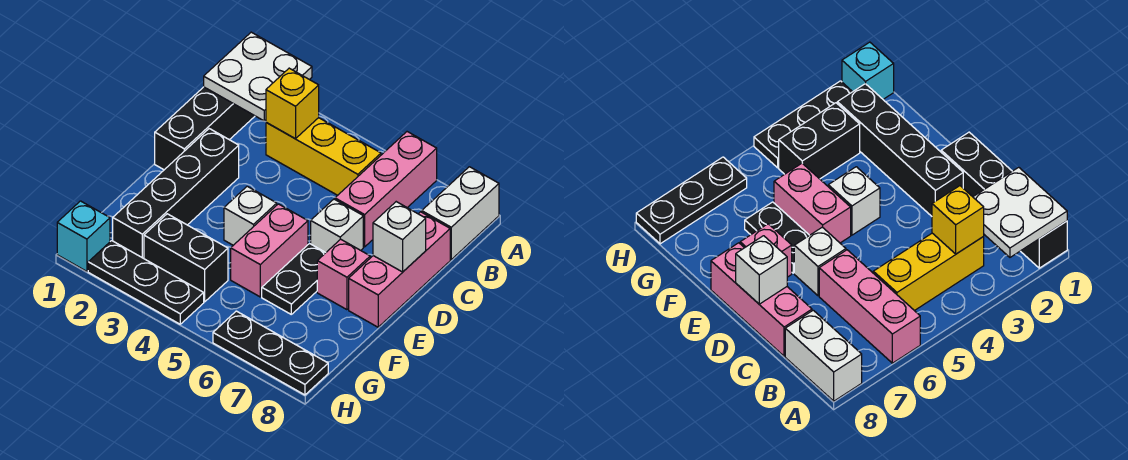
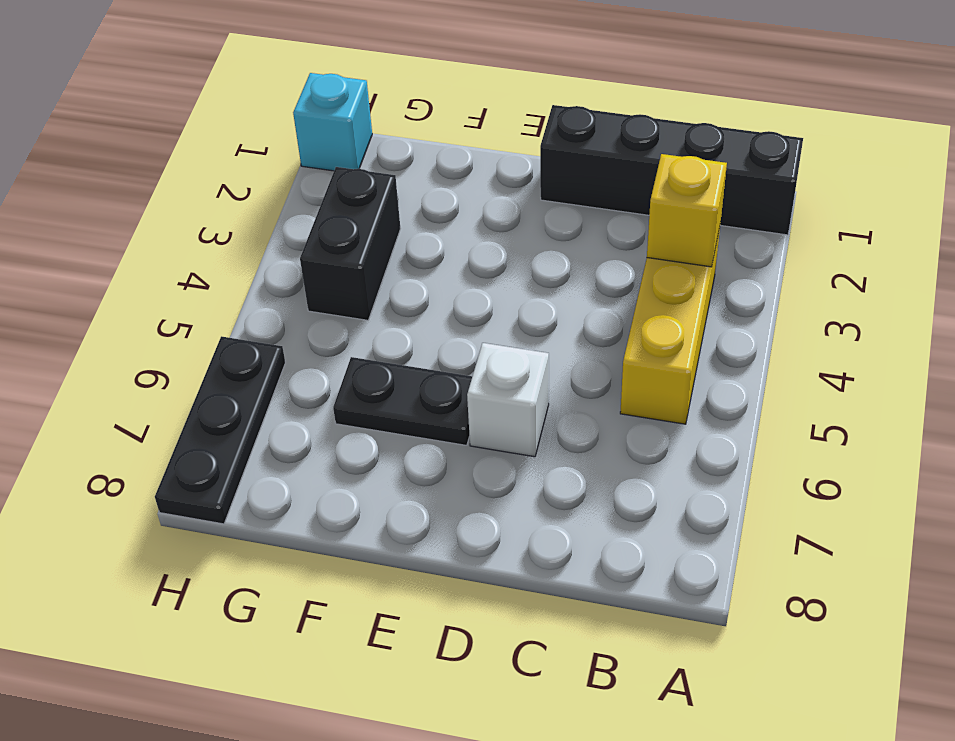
none -> pink brick A6:C6 level 1
none -> white brick A8:B8 level 1
none -> pink brick C8:E8 level 1

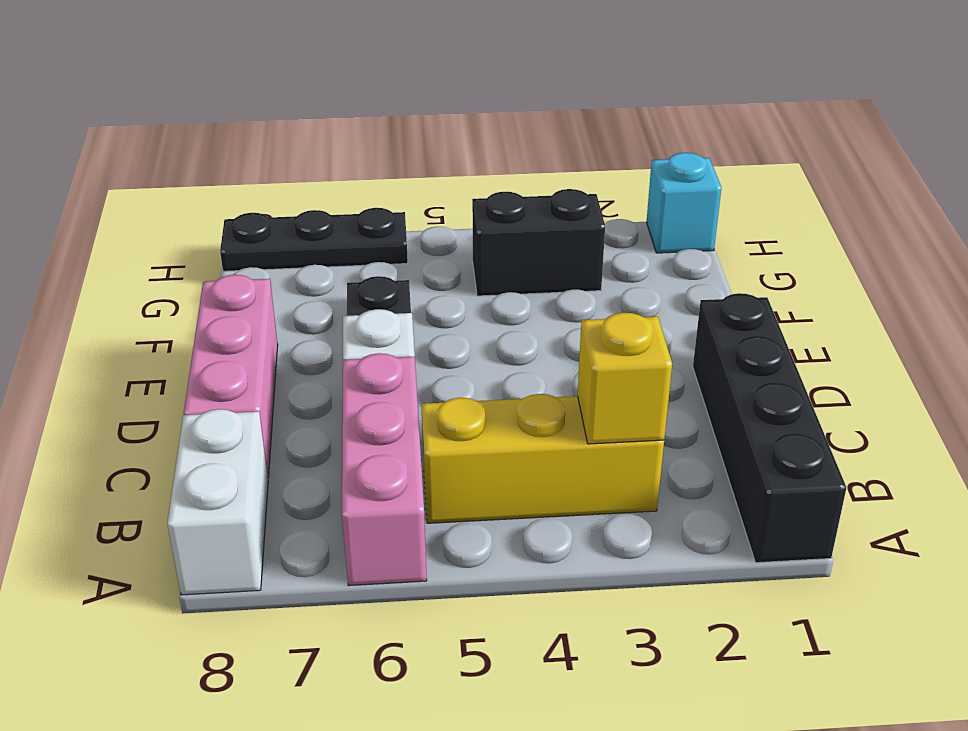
none -> black brick D2:G2 level 1
none -> white brick E4 level 1
none -> pink brick E5:F5 level 1

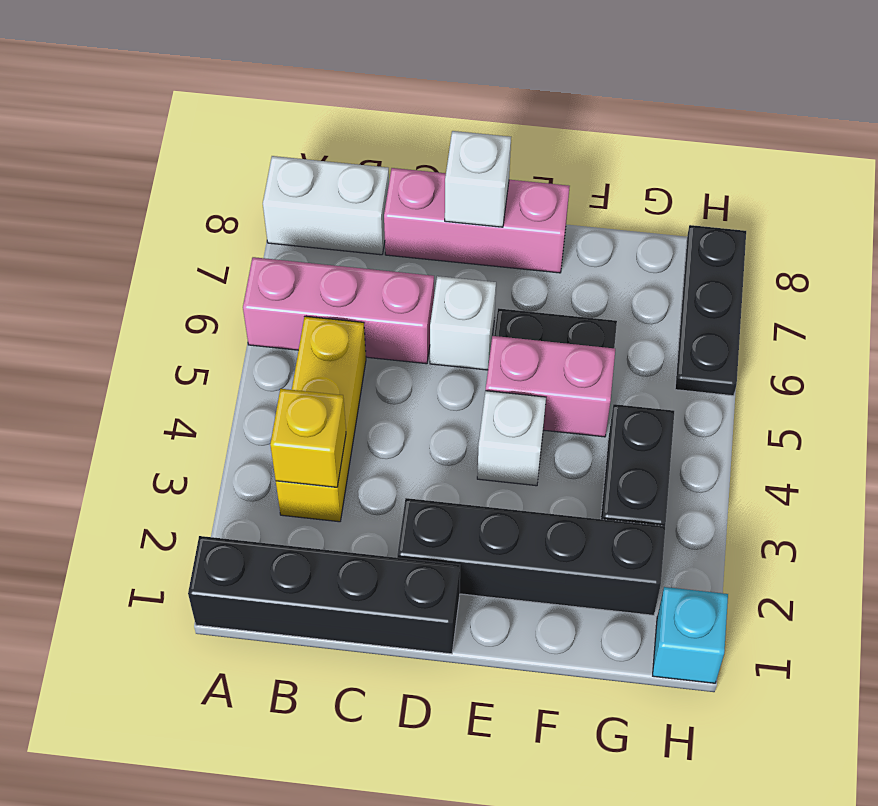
none -> pink brick E7 level 1
none -> black plate H2:H4 level 1
none -> white plate A1:B2 level 2

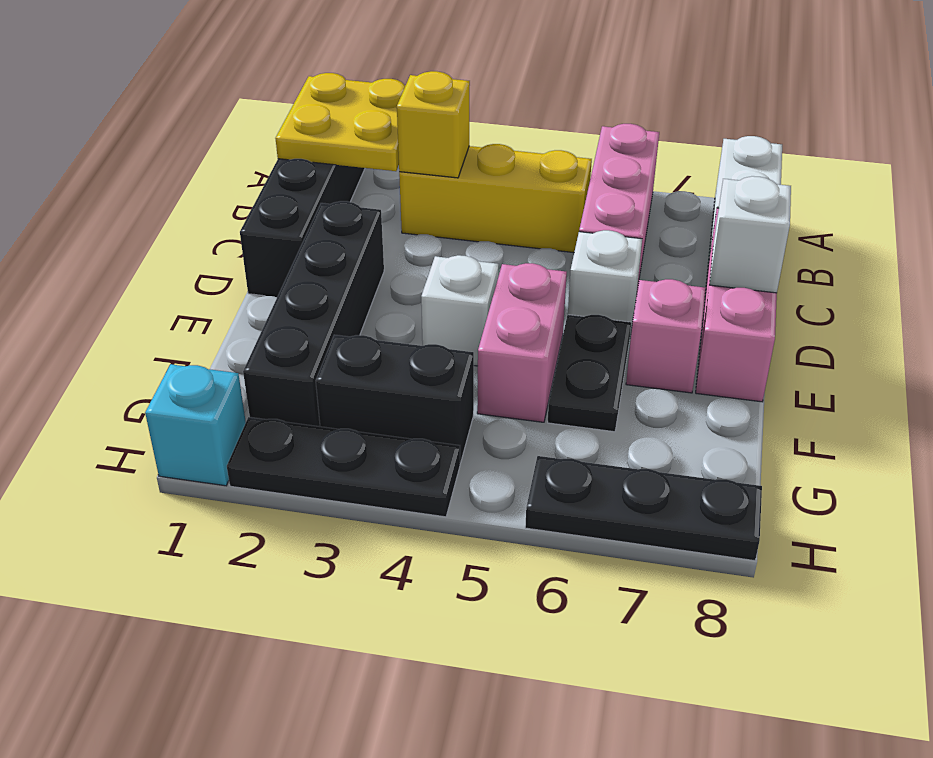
yellow plate A1:B2 level 2 -> white plate A1:B2 level 2

